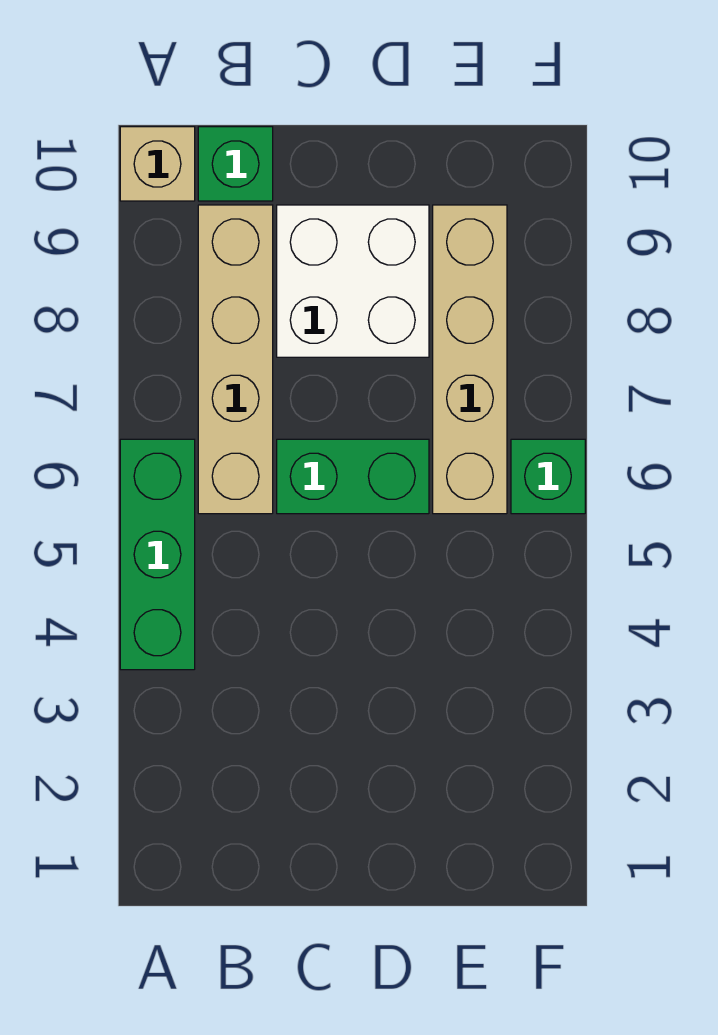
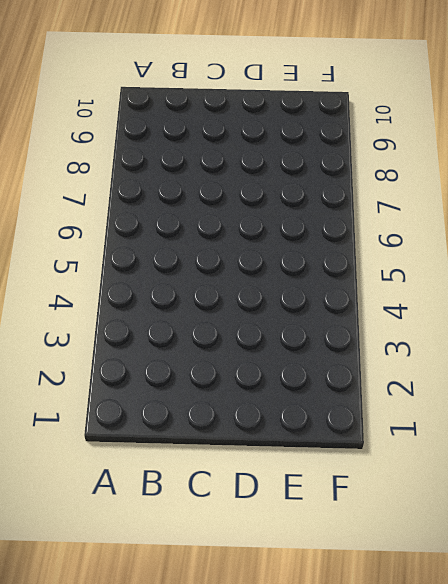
none -> green brick A4:A6 level 1
none -> tan brick A10 level 1

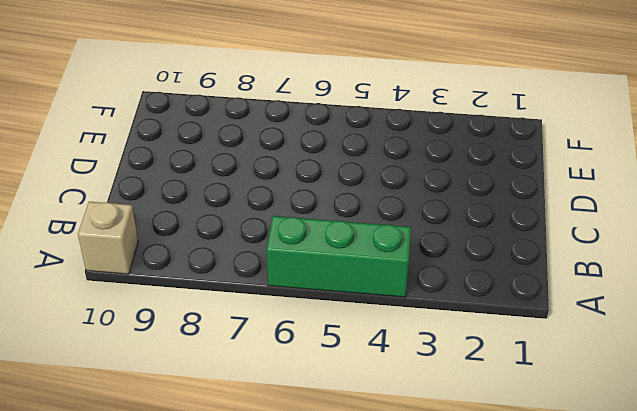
none -> tan brick B6:B9 level 1
none -> green brick B10 level 1

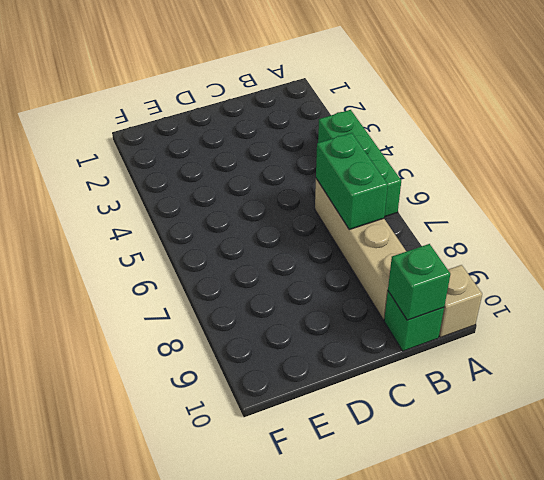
green brick B6:B7 level 2 -> green brick C6:D6 level 1
green brick B10 level 2 -> green brick F6 level 1
none -> white brick C8:D9 level 1
none -> tan brick E6:E9 level 1

